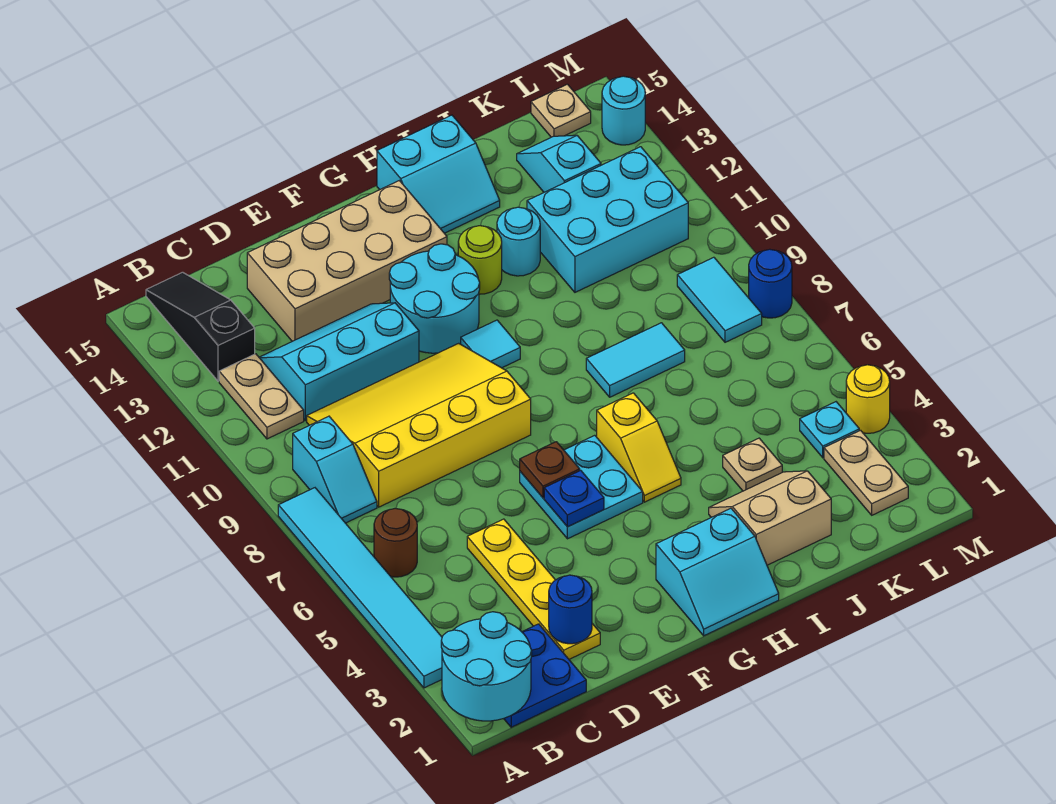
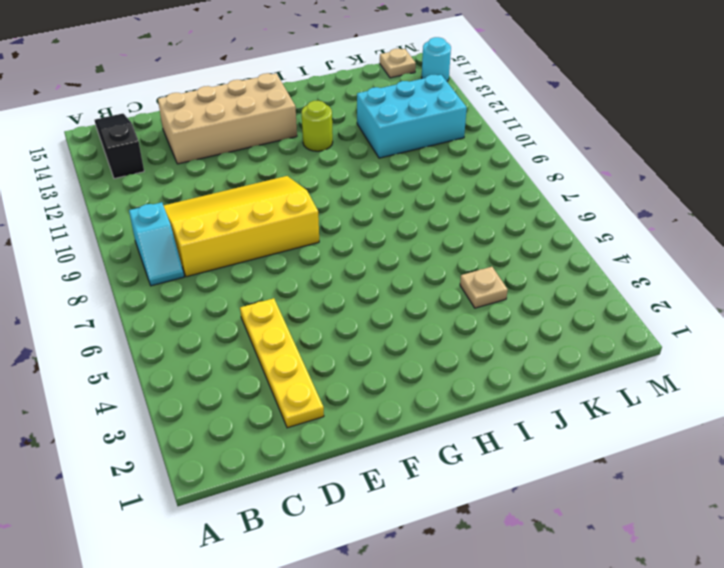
none -> cyan tile A3:A8 level 1
none -> blue plate B1:C2 level 1
none -> brown round brick B6 level 1
none -> tan plate B11:B12 level 1

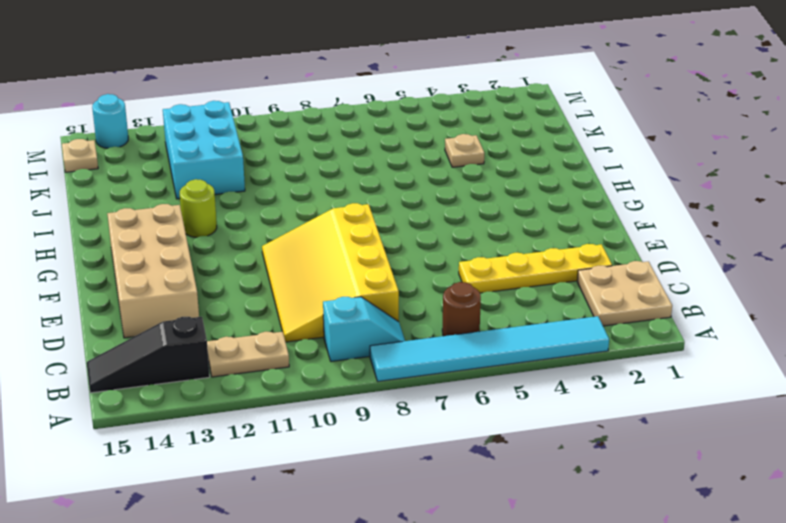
tan plate B1:C2 level 1 -> blue plate B1:C2 level 1
none -> cyan slope C11:E12 level 1 top 11
none -> cyan plate F5:G6 level 1
none -> cyan round brick F11:G12 level 1
none -> cyan slope G1:H2 level 1 top 2

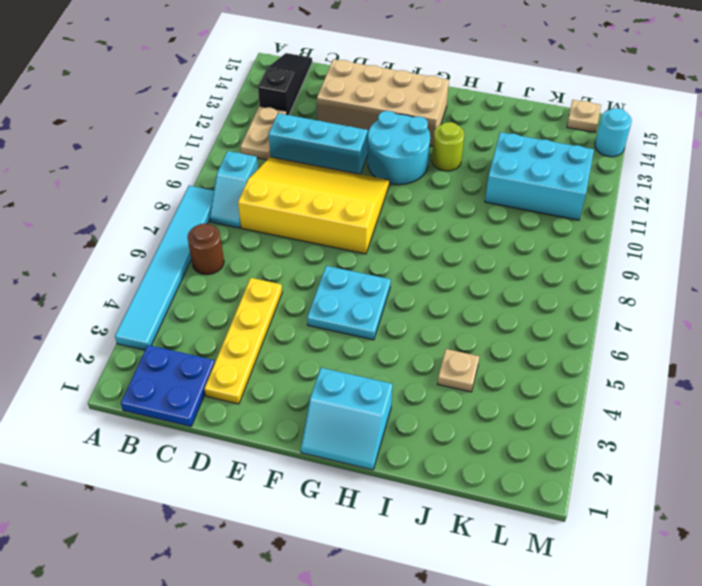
none -> cyan tile G10 level 1
none -> yellow slope H5:H6 level 1 top 6
none -> cyan slope H14:I15 level 1 top 15
none -> tan slope I2:J3 level 1 top 2

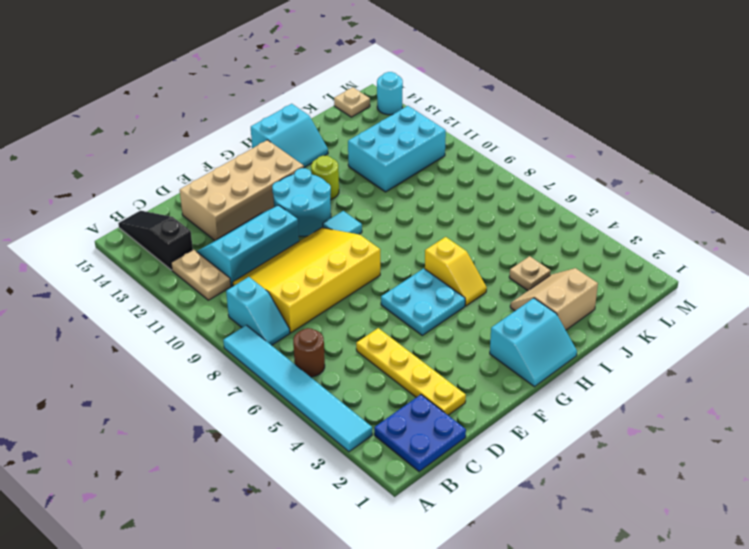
none -> cyan tile I8:J8 level 1
none -> cyan round brick I12 level 1
none -> cyan slope K13:K14 level 1 top 13
none -> tan plate L2:L3 level 1

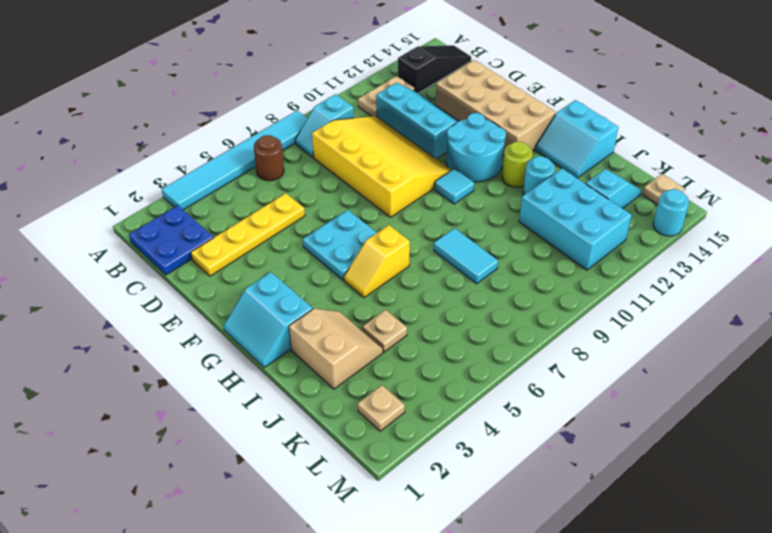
tan plate L2 level 1 -> tan plate L2:L3 level 1
none -> cyan plate L4 level 1
none -> cyan tile L8:L9 level 1
none -> yellow round brick M4 level 1
none -> blue round brick M8 level 1

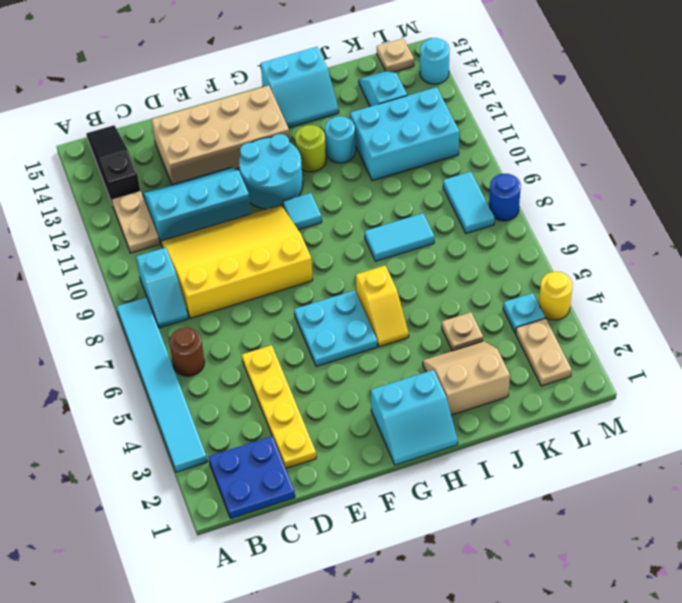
none -> cyan round brick A1:B2 level 2
none -> blue round brick D2 level 2
none -> blue plate F5 level 2
none -> brown plate F6 level 2

